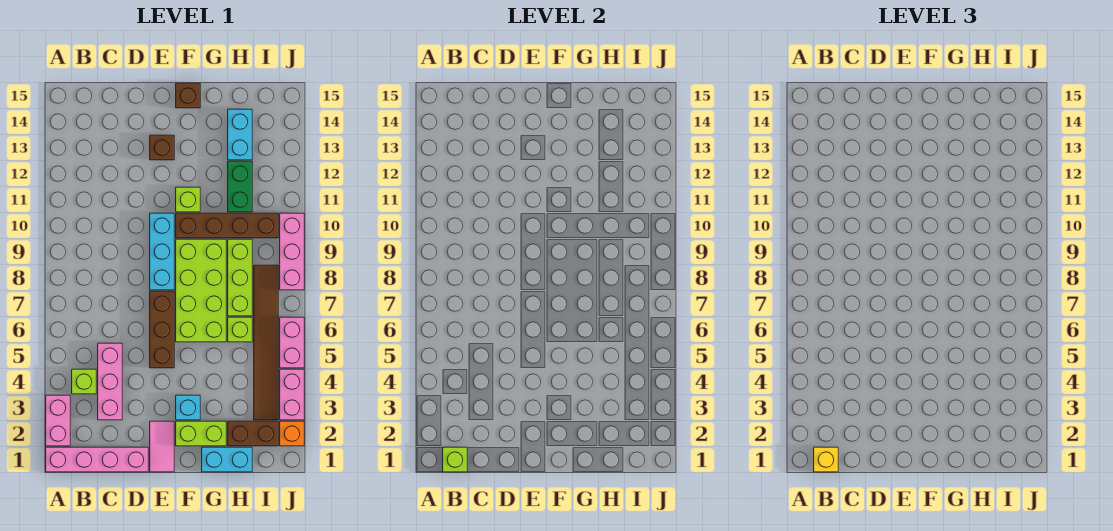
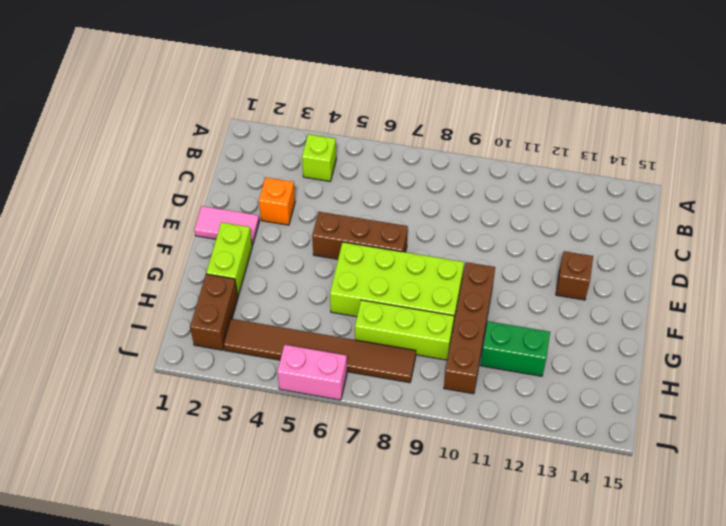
orange brick D3 level 1 -> orange brick J2 level 1
none -> pink brick A1:D1 level 1
none -> pink brick A2:A3 level 1
none -> pink brick C3:C5 level 1

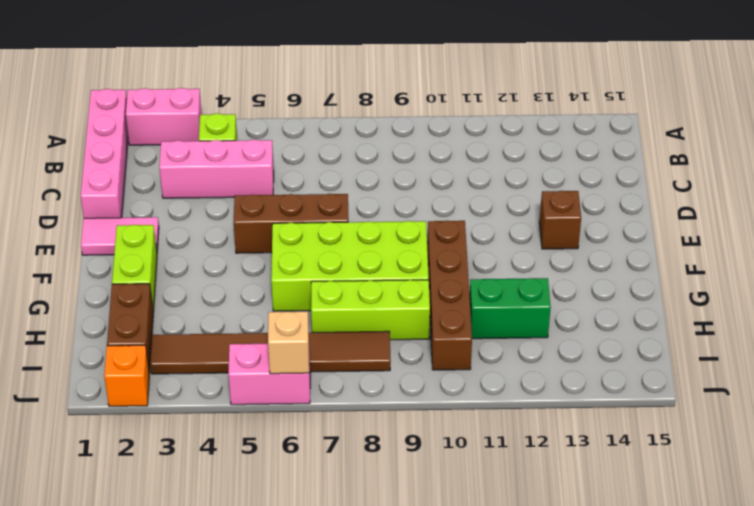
tan brick J6 level 2 -> none
none -> cyan brick E8:E10 level 1
none -> cyan brick F3 level 1
none -> lime brick F11 level 1

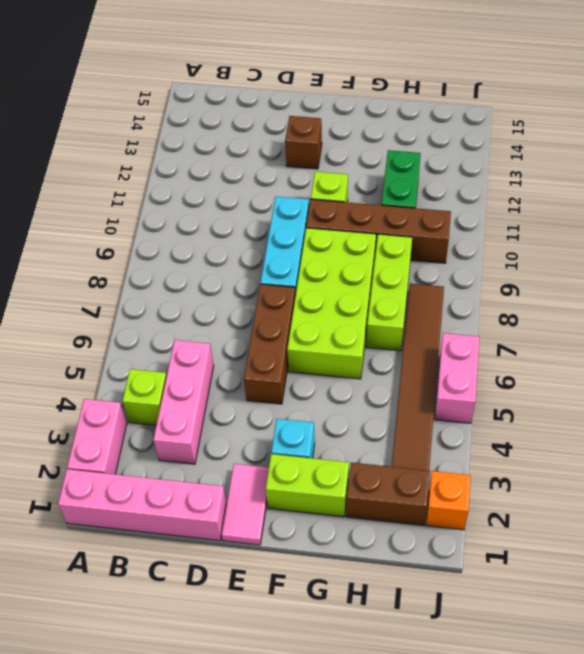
none -> brown brick F15 level 1
none -> cyan brick G1:H1 level 1
none -> lime brick H6 level 1

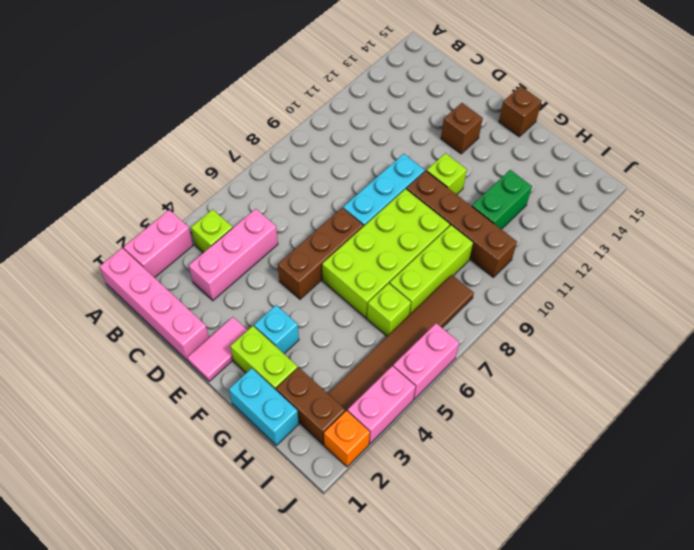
none -> cyan brick H13:H14 level 1
none -> pink brick J8:J10 level 1
none -> lime brick B1 level 2

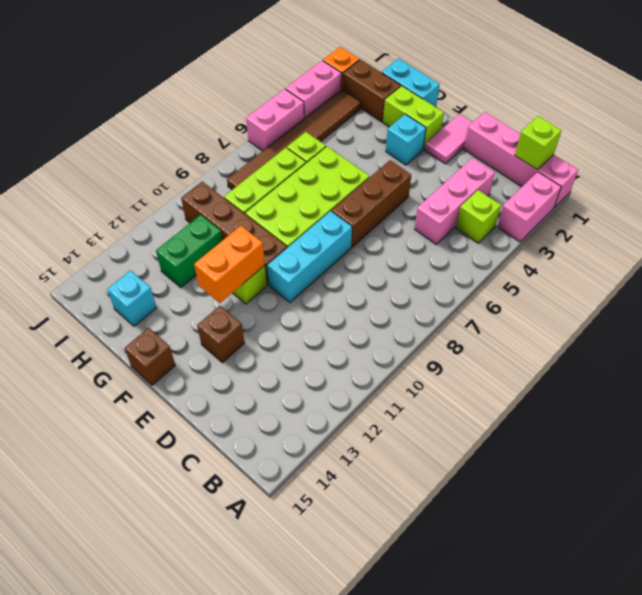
orange brick F11:F12 level 2 -> none
cyan brick H14 level 1 -> cyan brick H13:H14 level 1
none -> pink brick J8:J10 level 1
none -> yellow brick B1 level 3

